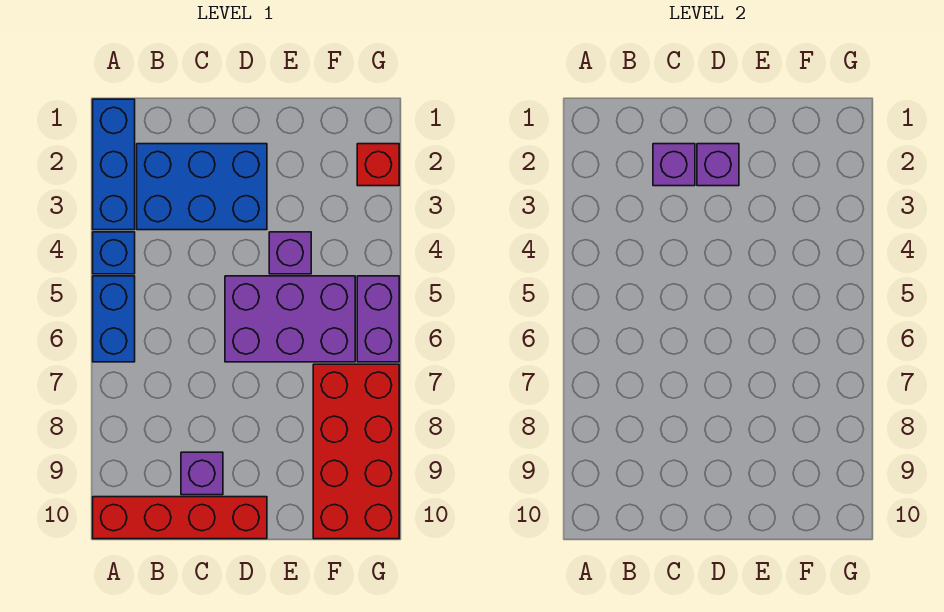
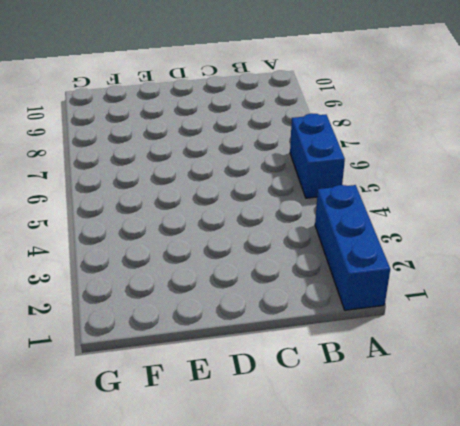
none -> blue brick A4 level 1
none -> red brick A10:D10 level 1
none -> blue brick B2:D3 level 1

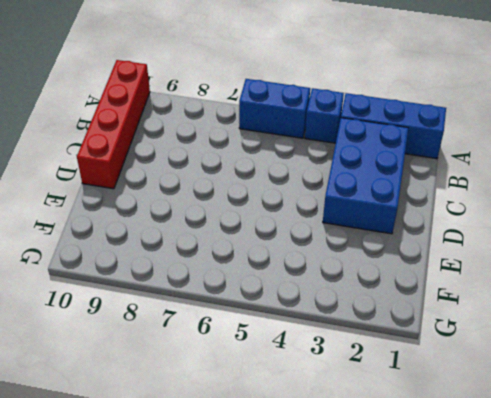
none -> purple brick C9 level 1
none -> purple brick D5:F6 level 1
none -> purple brick E4 level 1

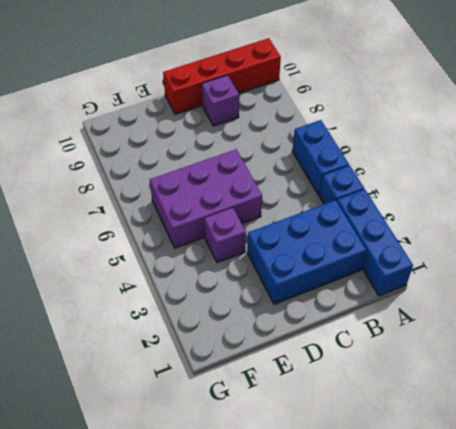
none -> red brick F7:G10 level 1
none -> red brick G2 level 1
none -> purple brick G5:G6 level 1

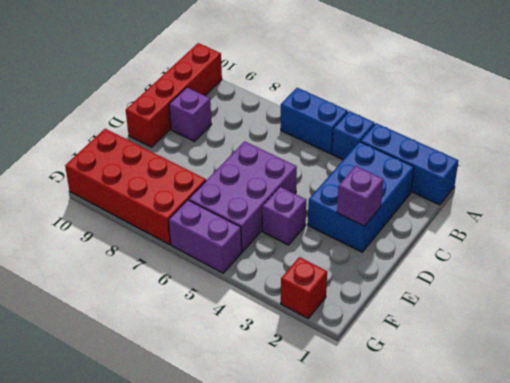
none -> purple brick C2 level 2

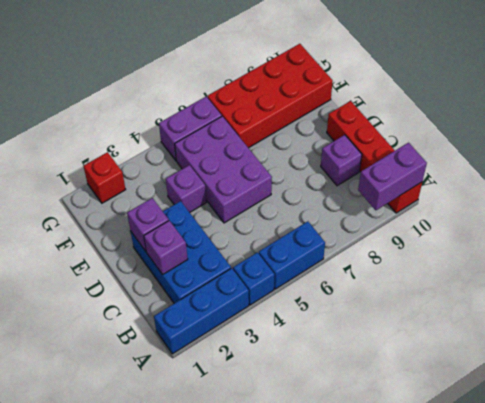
purple brick A9:A10 level 2 -> none

